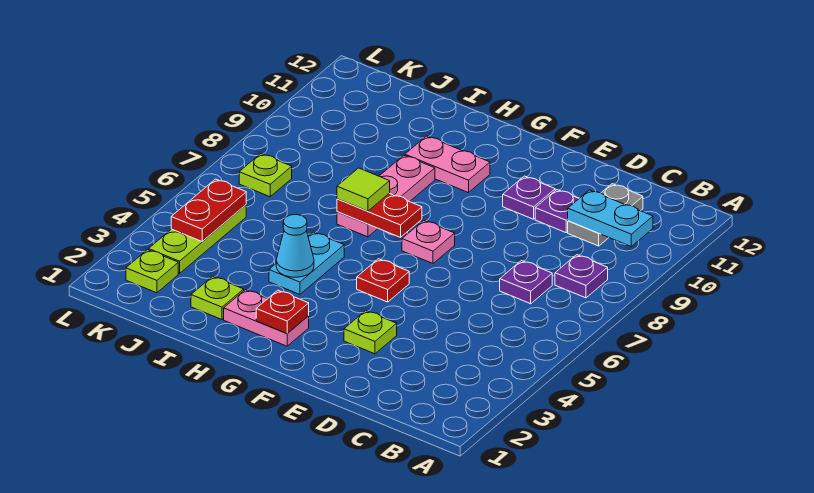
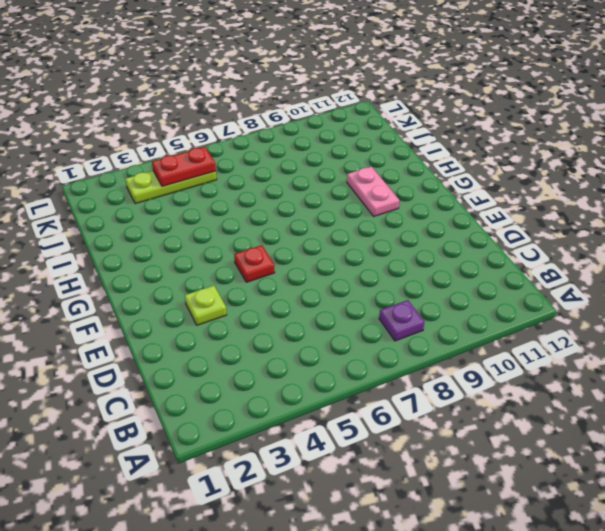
none -> purple plate C7 level 1
none -> grey plate C10:C11 level 1
none -> purple plate D10 level 1

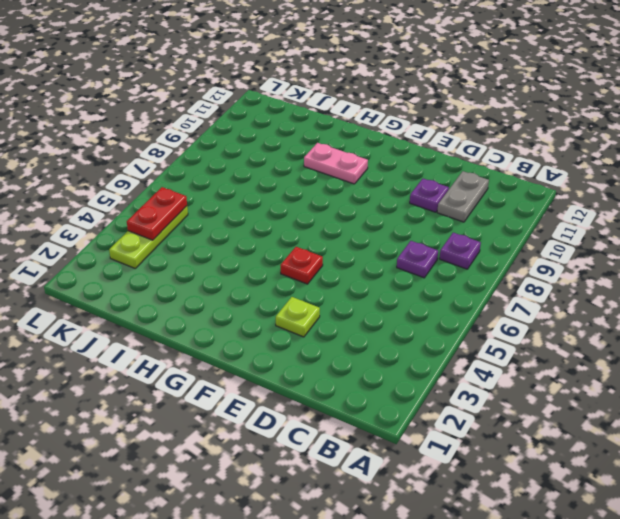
none -> purple plate E10 level 1
none -> pink plate F7 level 1
none -> pink plate G2:H2 level 1

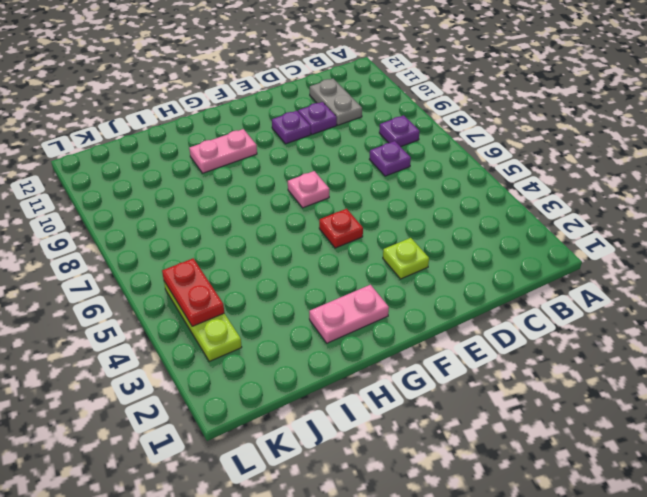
none -> cyan plate H4:H5 level 1
none -> pink plate H7:H9 level 1
none -> lime plate I2 level 1

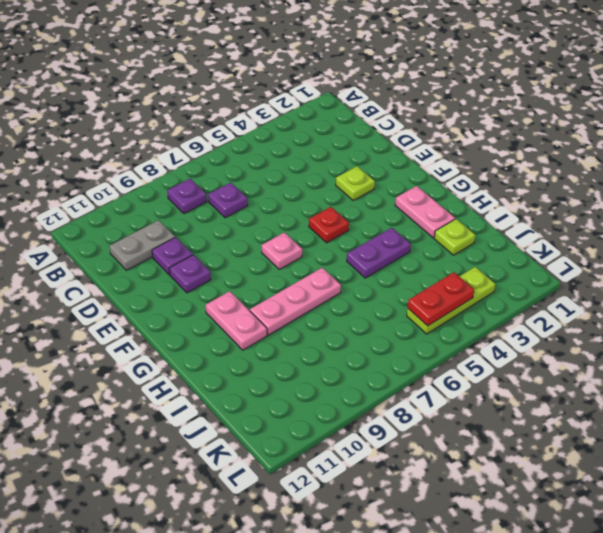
purple plate H4:H5 level 1 -> cyan plate H4:H5 level 1
none -> lime plate K2 level 1
none -> lime plate K7 level 1
none -> cyan plate B10:C10 level 2

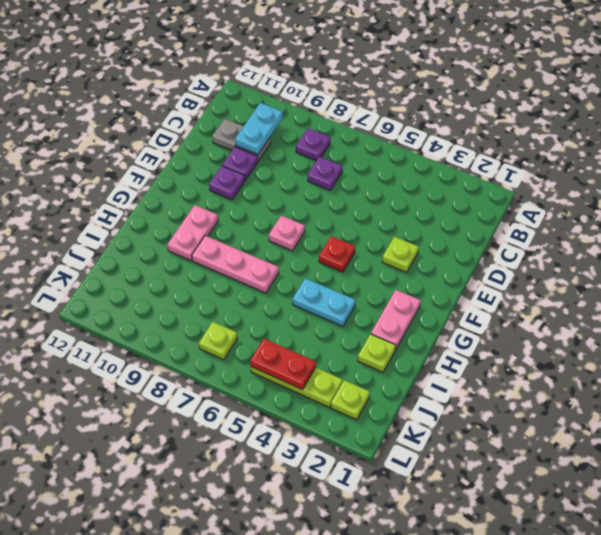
none -> red plate G2 level 2
none -> red plate G7:H7 level 2
none -> cyan cone H4 level 2

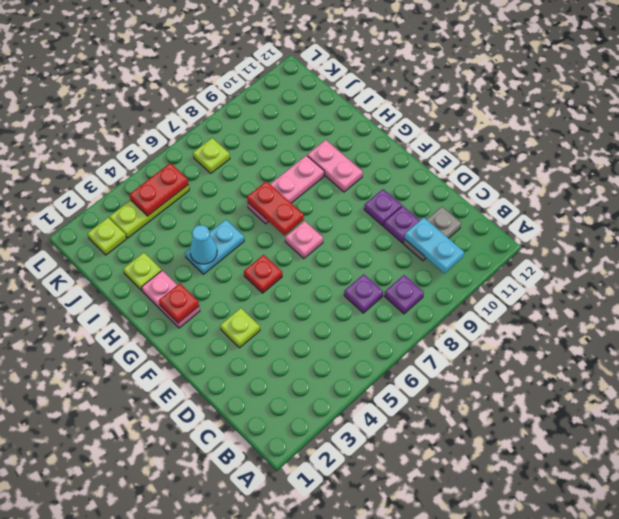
none -> lime tile H7 level 3

